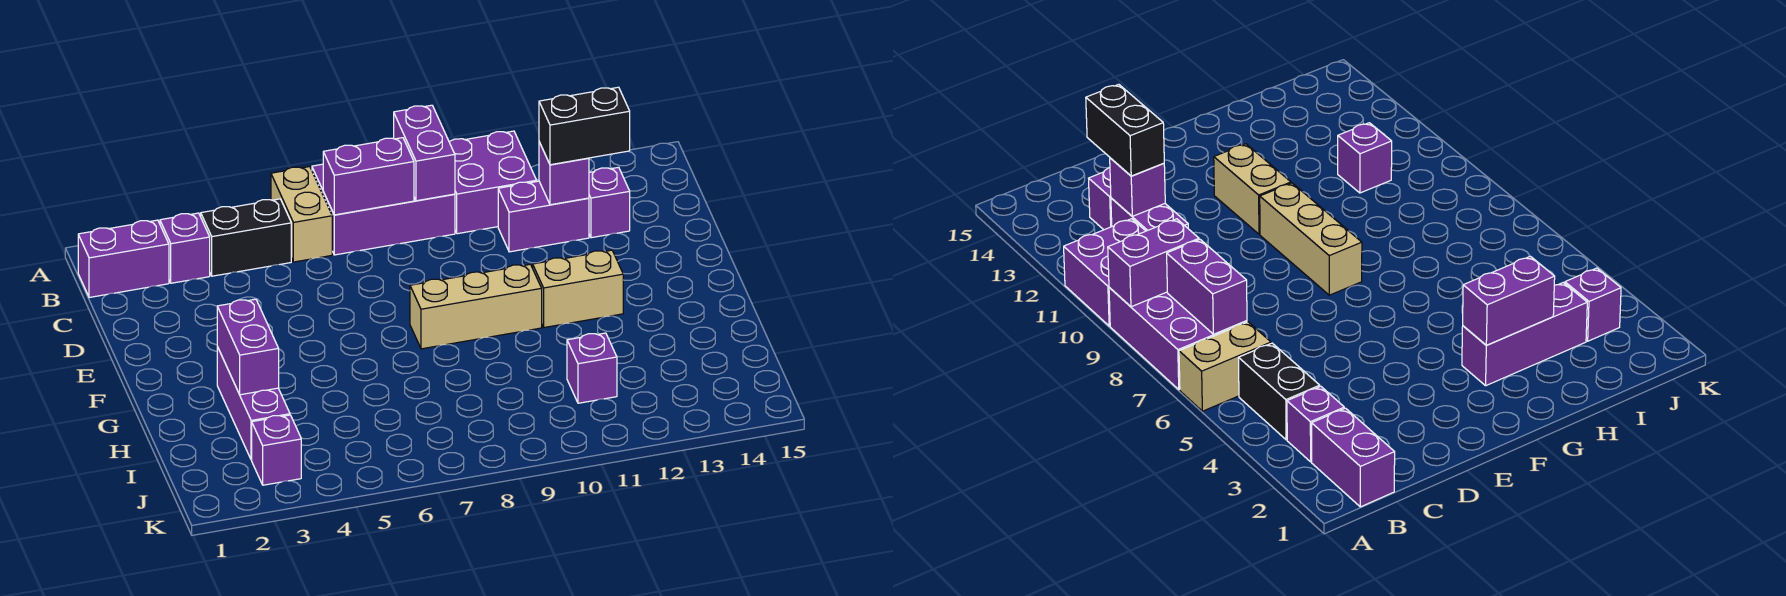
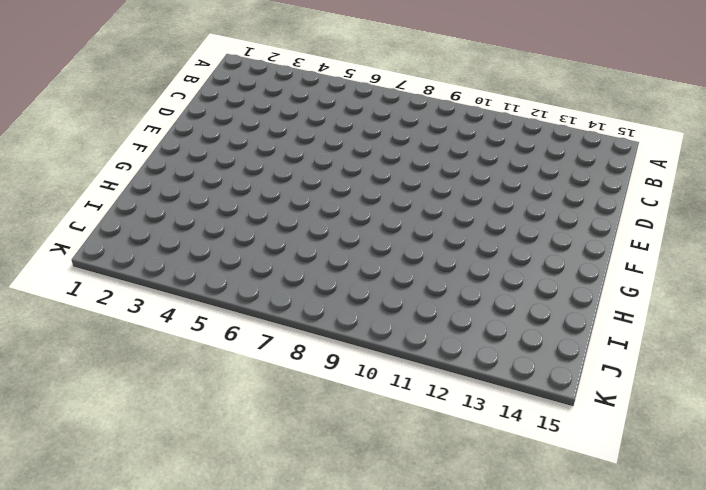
none -> tan brick A6:B6 level 1
none -> purple brick A7:B9 level 1
none -> purple brick A10:B11 level 1

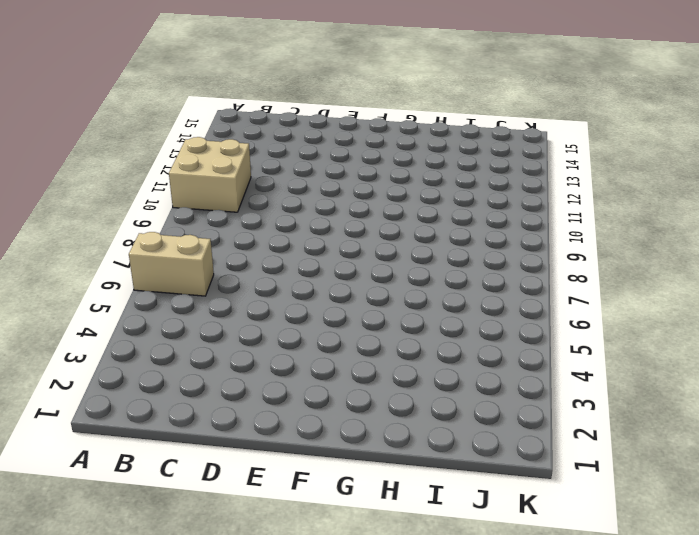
tan brick A10:B11 level 1 -> purple brick A10:B11 level 1
none -> purple brick A7:B9 level 1
none -> purple brick B1:B2 level 1
none -> purple brick B3 level 1

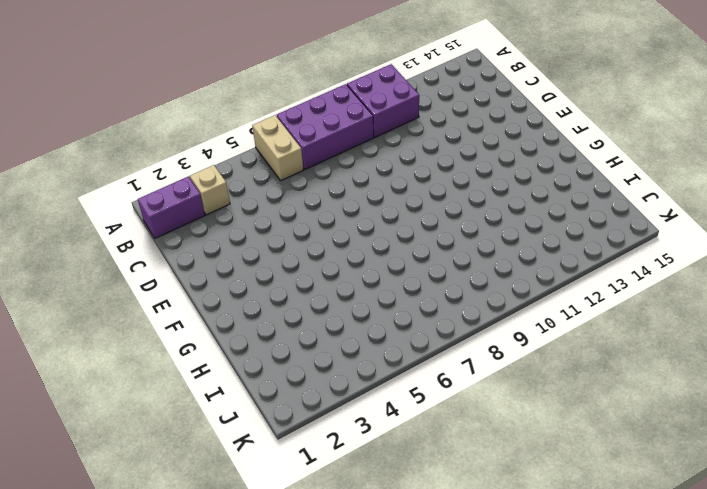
tan brick B3 level 1 -> purple brick B3 level 1
none -> black brick B4:B5 level 1
none -> purple brick C11:C12 level 1
none -> purple brick C13 level 1

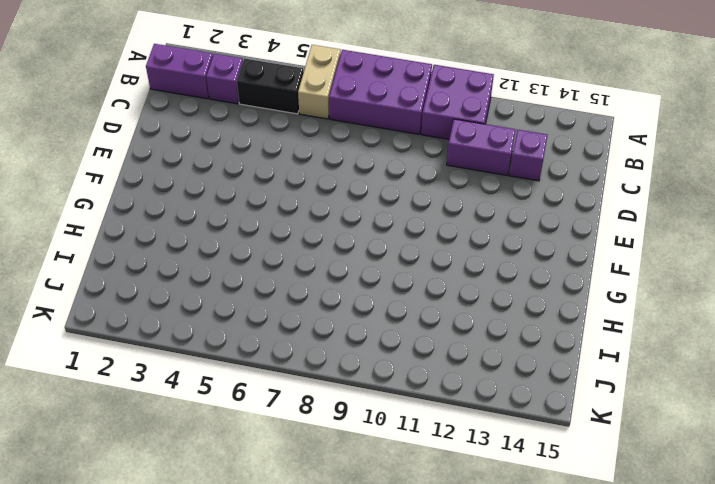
none -> tan brick F8:F10 level 1
none -> tan brick F11:F12 level 1
none -> purple brick G3:I3 level 1

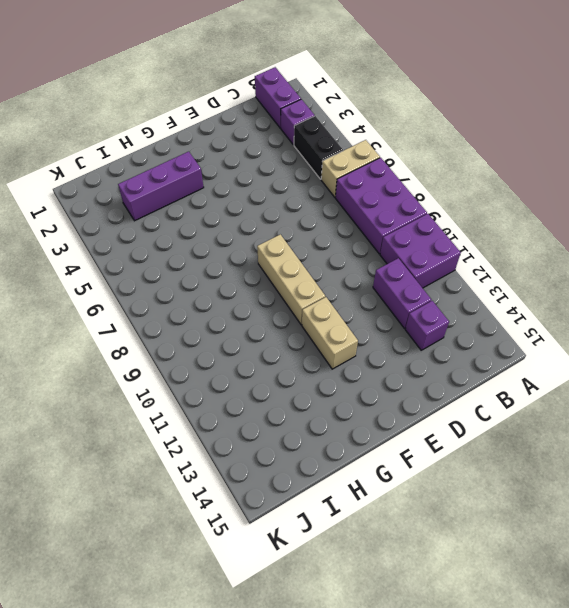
none -> purple brick I11 level 1
none -> purple brick J3 level 1
none -> purple brick A9:B9 level 2

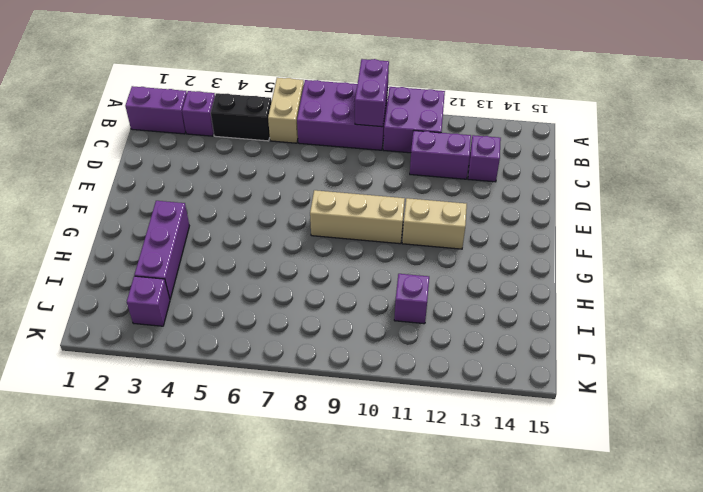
none -> purple brick B7:B8 level 2
none -> purple brick C12 level 2
none -> purple brick G3:H3 level 2

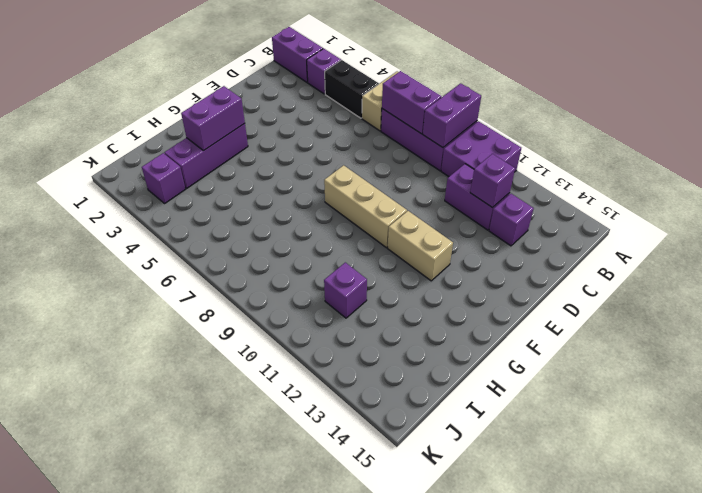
none -> black brick C12:C13 level 3

